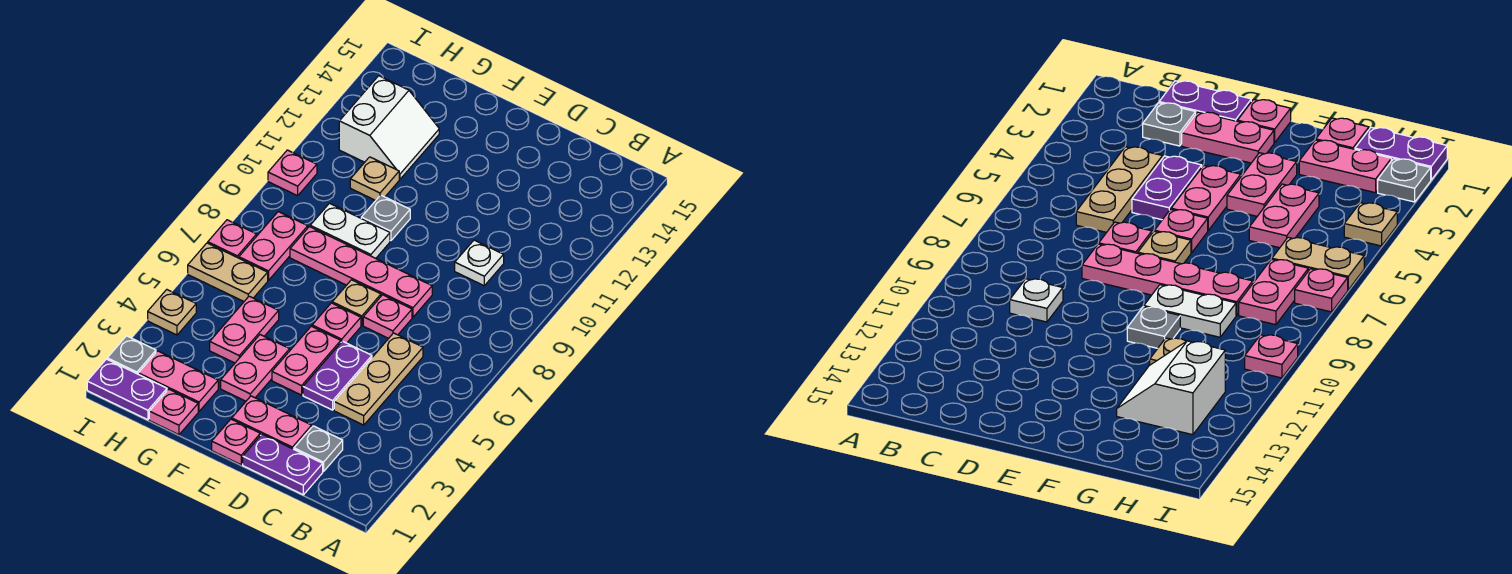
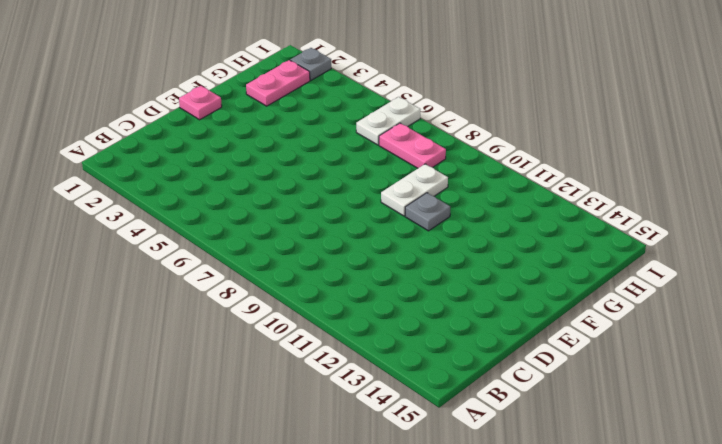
white plate H6:I6 level 1 -> tan plate H6:I6 level 1
none -> purple plate C1:D1 level 1
none -> grey plate C2 level 1
none -> tan plate C4:C6 level 1

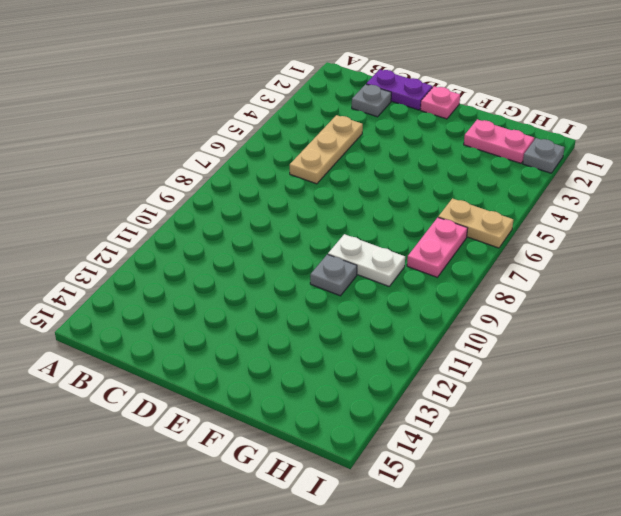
none -> white plate C10 level 1
none -> pink plate D2:E2 level 1
none -> purple plate D4:D5 level 1

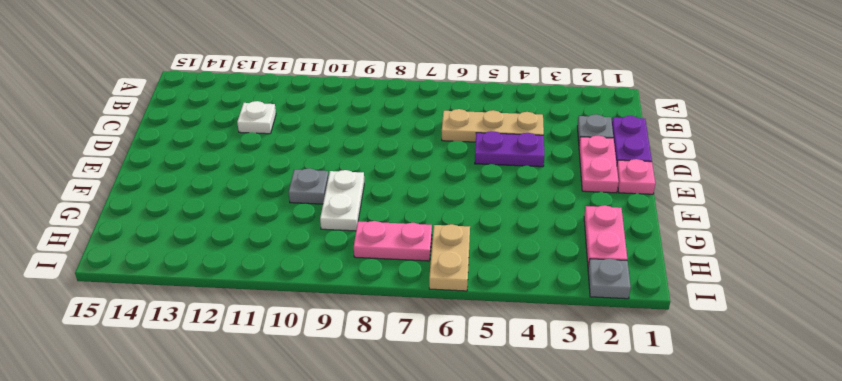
white plate C12 level 1 -> white plate C10 level 1
none -> pink plate D7 level 1
none -> pink plate D8:G8 level 1
none -> pink plate E4:E5 level 1

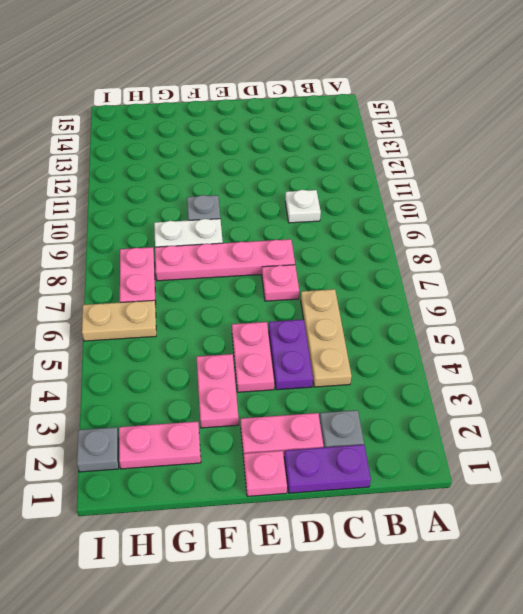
none -> pink plate E6 level 1
none -> tan plate E7 level 1
none -> pink plate G1 level 1

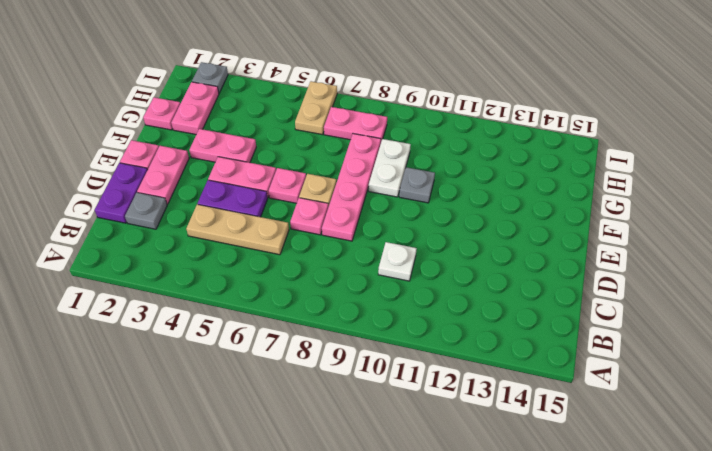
none -> pink plate G4:G5 level 1
none -> tan plate G11 level 1
none -> white slope G12:H13 level 1 top H

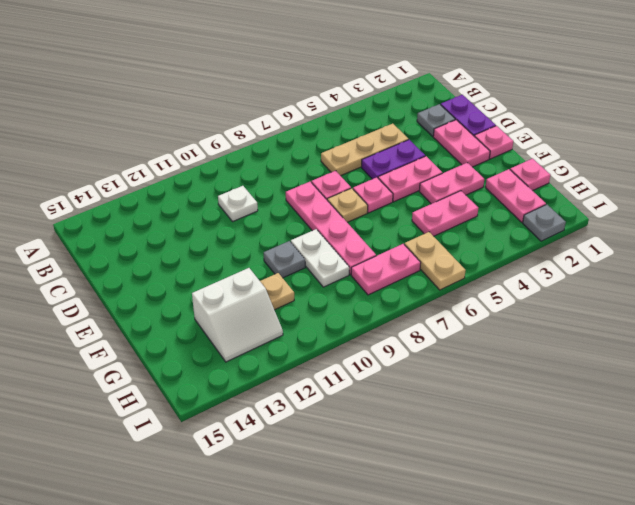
white slope G12:H13 level 1 top G -> white slope G12:H13 level 1 top H
none -> purple plate H1:I1 level 1
none -> tan plate I4 level 1
none -> pink plate I7 level 1

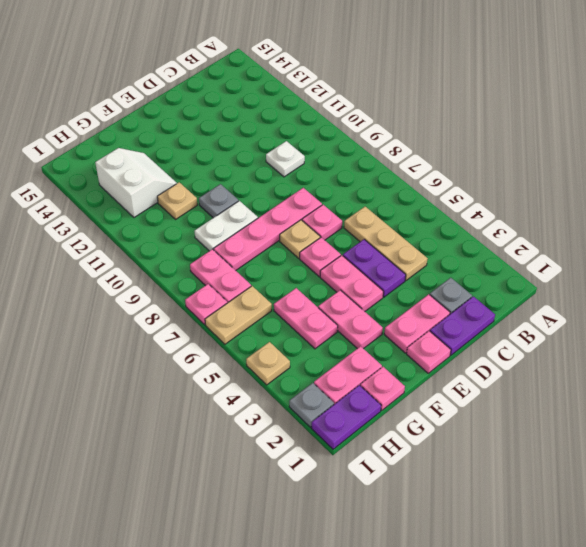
none -> pink plate I10 level 1

